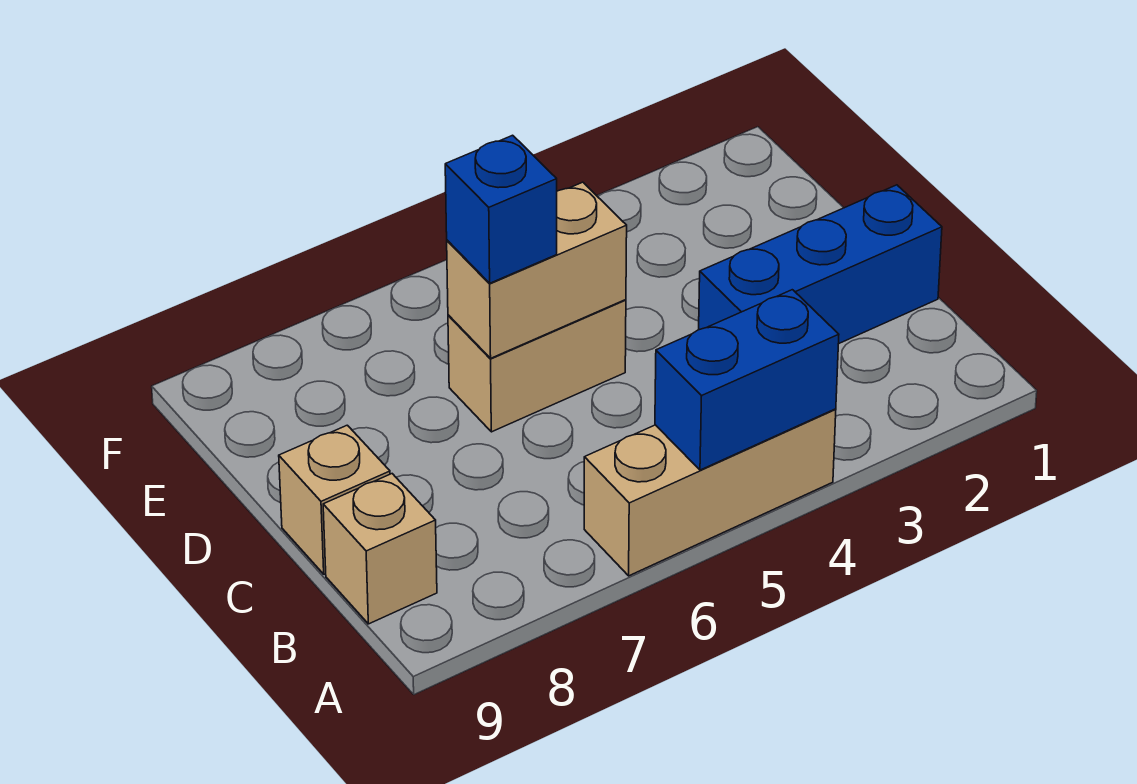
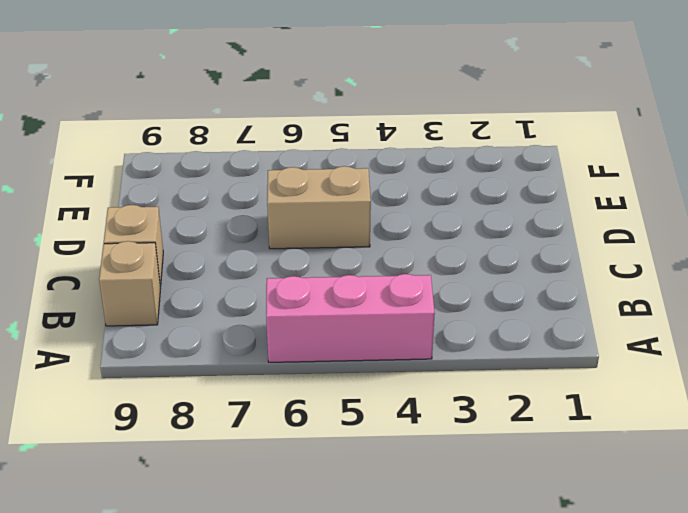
pink brick A4:A6 level 1 -> tan brick A4:A6 level 1
none -> blue brick C1:C3 level 1
none -> blue brick A4:A5 level 2

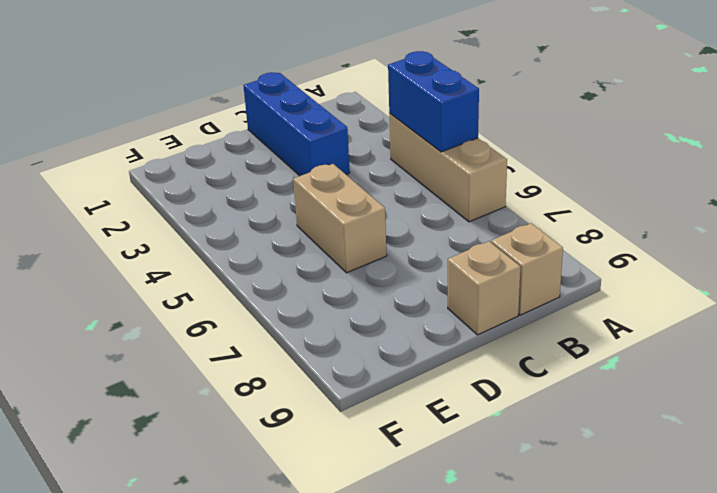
none -> tan brick D5:D6 level 2
none -> blue brick D6 level 3

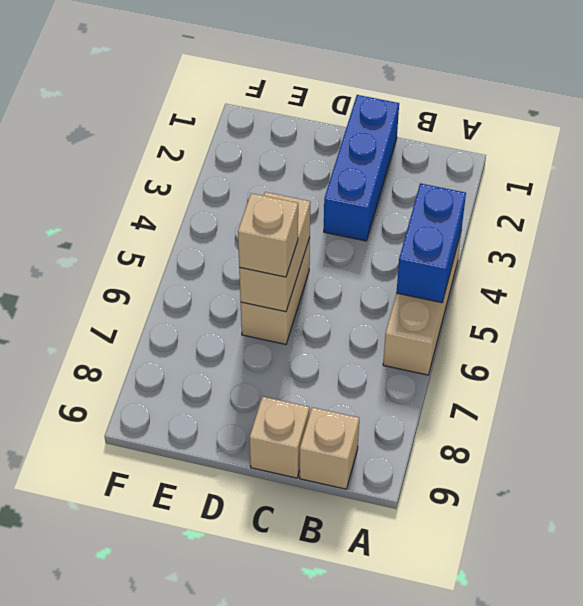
tan brick D6 level 3 -> blue brick D6 level 3

